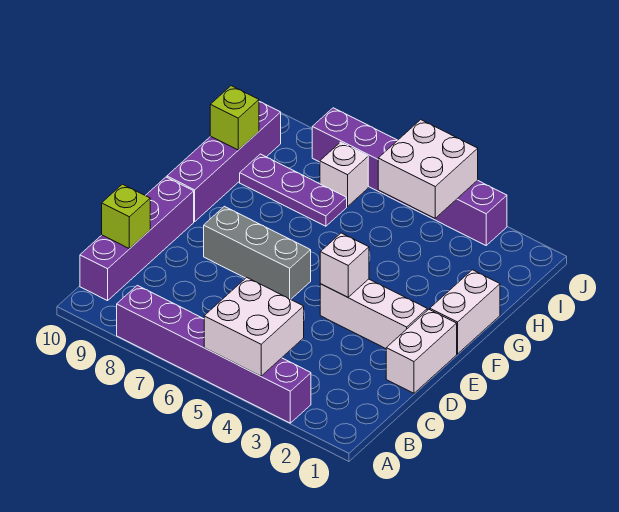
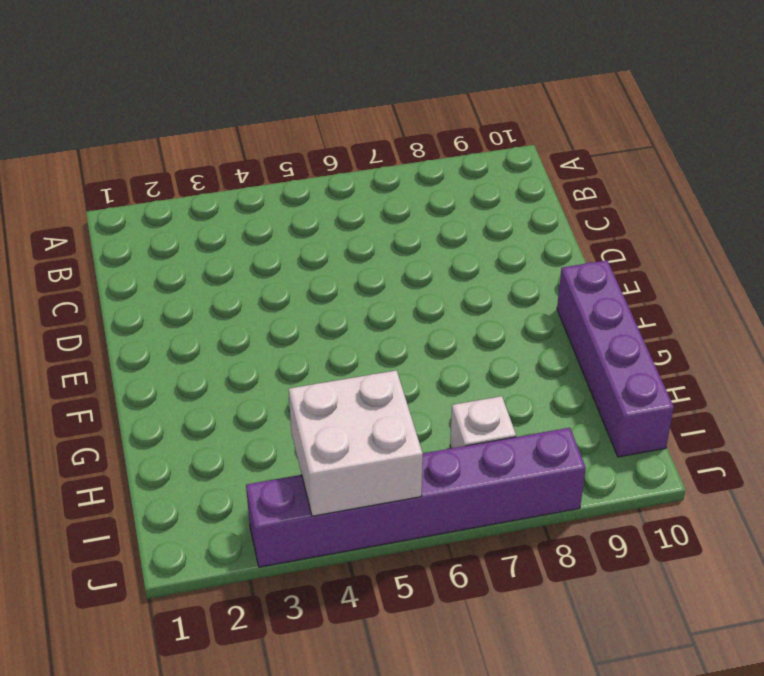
none -> purple brick A3:A8 level 1
none -> purple brick B10:E10 level 1
none -> white brick D1:E1 level 1

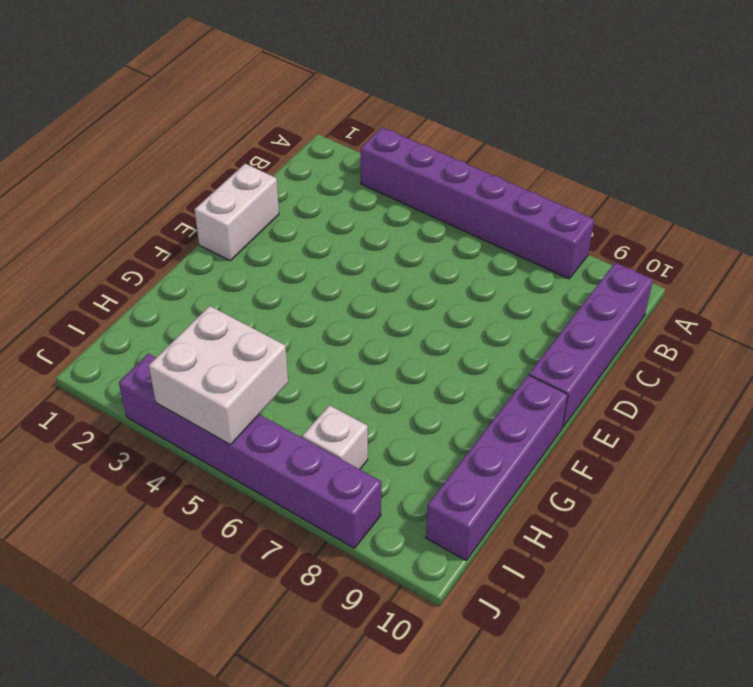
none -> white brick E2:E4 level 1
none -> grey brick E6:E8 level 1
none -> white brick F1:G1 level 1

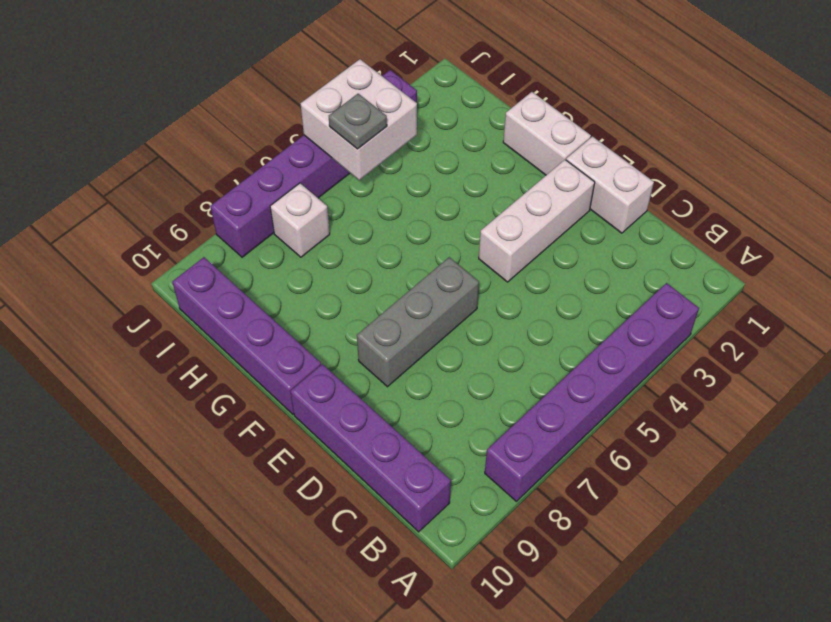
grey plate I5 level 3 -> none
none -> purple plate H7:H9 level 1
none -> white brick A4:B5 level 2
none -> lime brick C10 level 2

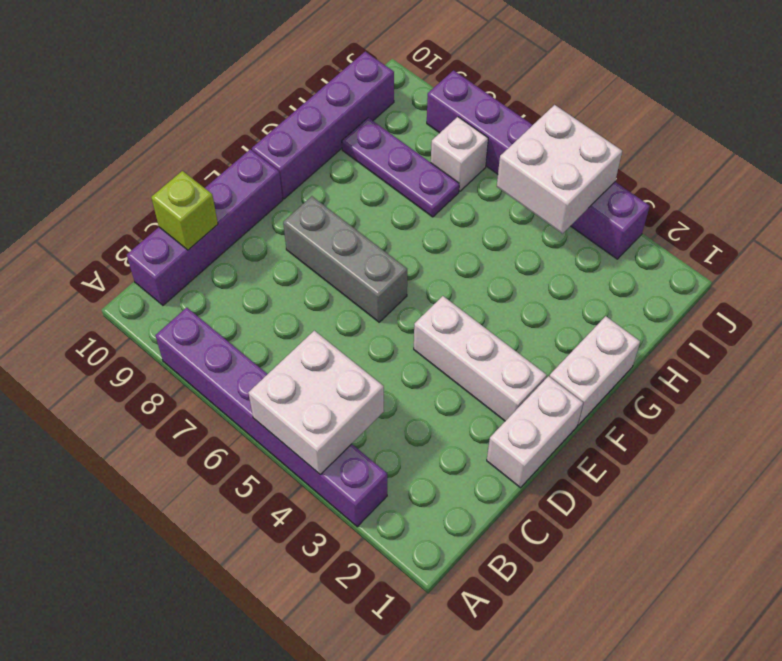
none -> white brick E4 level 2
none -> lime brick H10 level 2

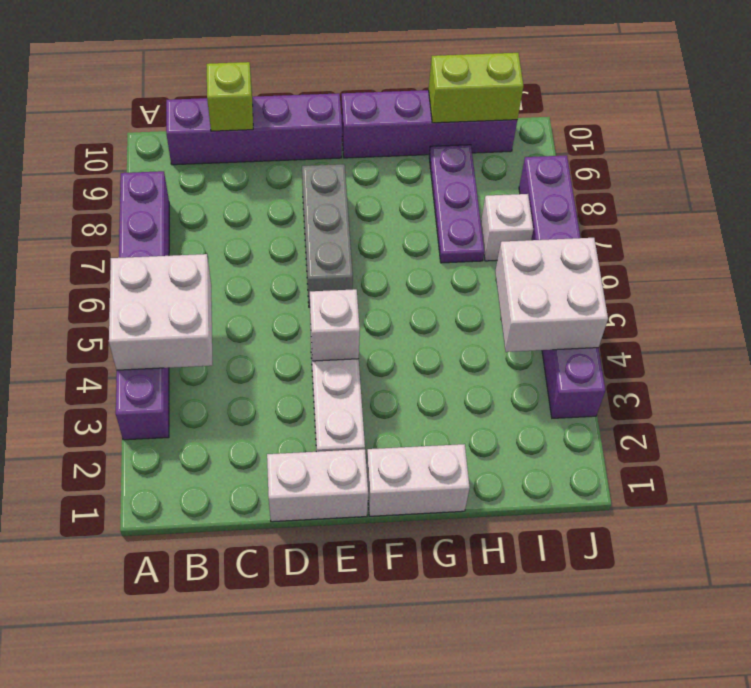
lime brick H10:I10 level 2 -> lime brick H10 level 2

